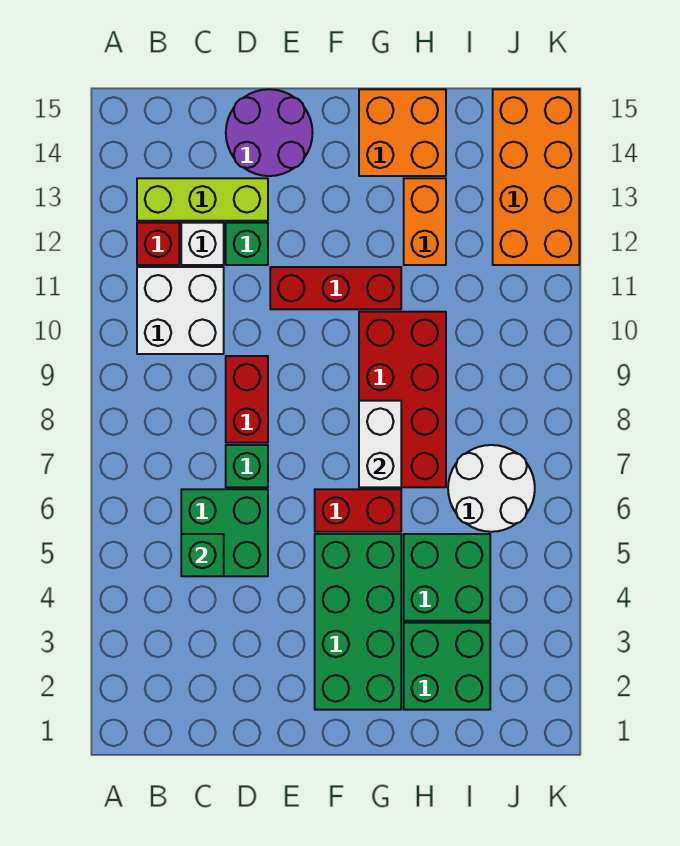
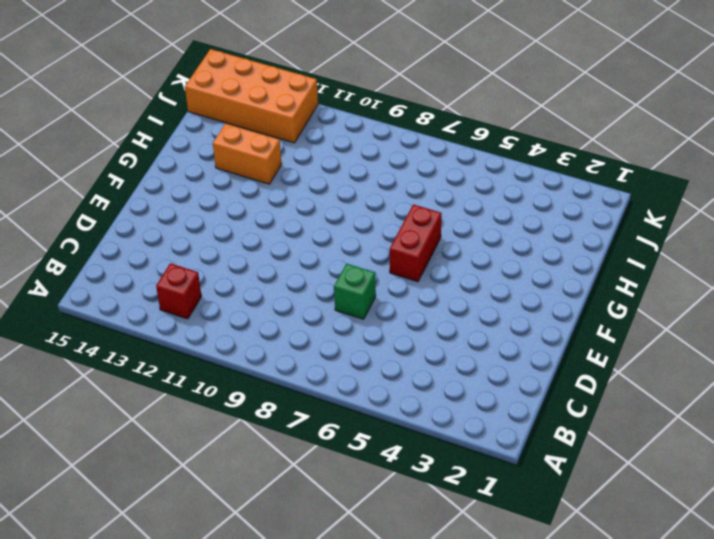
none -> white brick B10:C11 level 1
none -> lime brick B13:D13 level 1
none -> green brick C5:D6 level 1

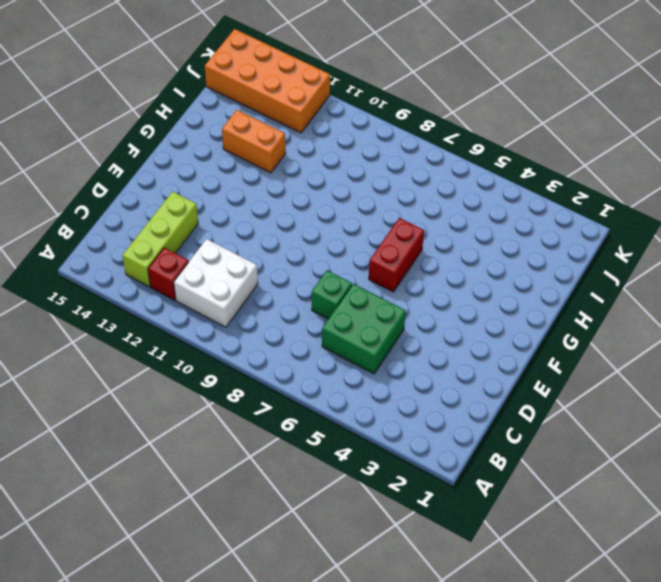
none -> white brick C12 level 1
none -> red brick D8:D9 level 1
none -> green brick D12 level 1

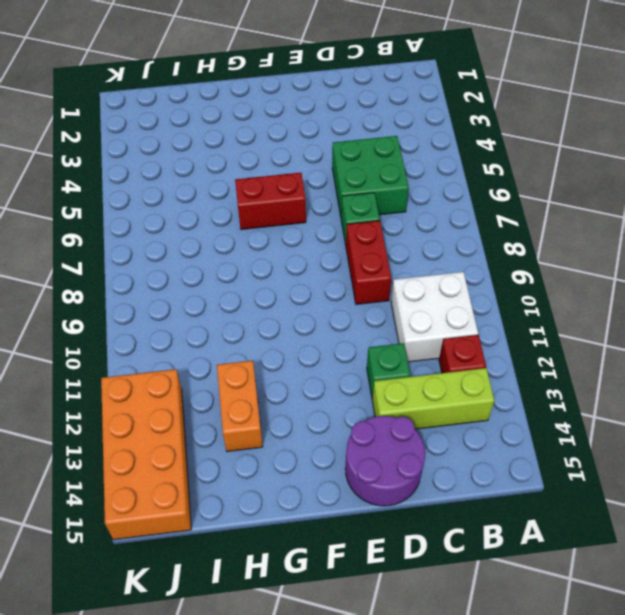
none -> white brick C12 level 1
none -> red brick E11:G11 level 1
none -> green brick F2:G5 level 1

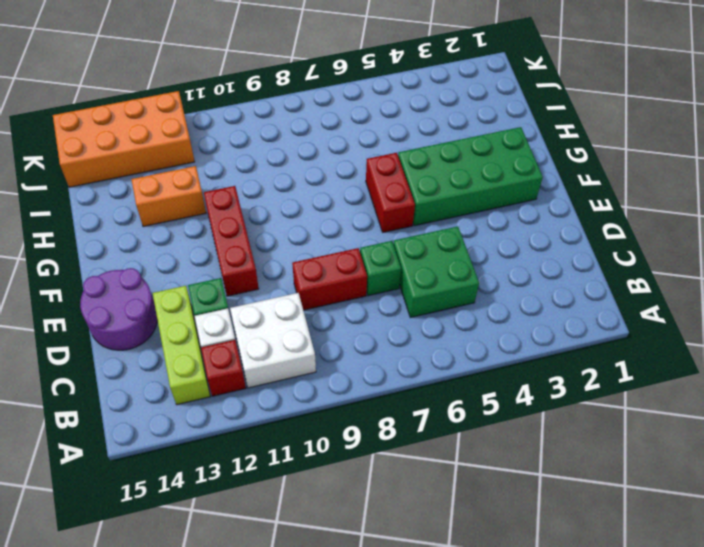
none -> red brick G7:H10 level 1
none -> orange brick G14:H15 level 1
none -> green brick H2:I3 level 1

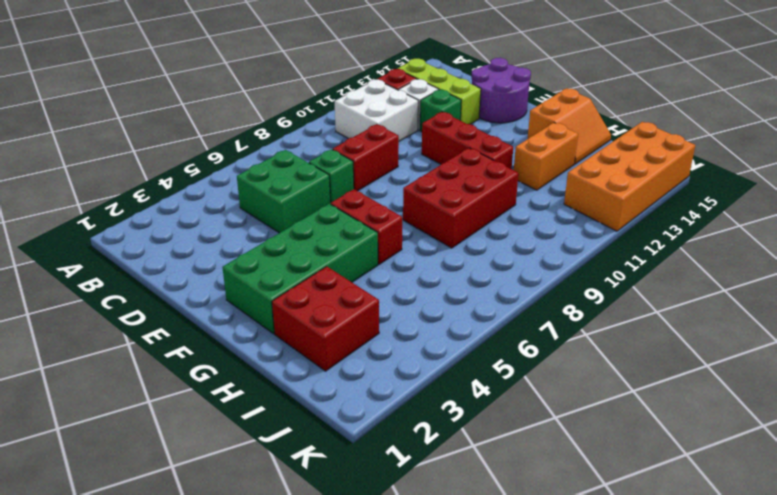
red brick G8:H10 level 1 -> red brick G7:H10 level 1
orange slope G14:H15 level 1 top G -> orange brick G14:H15 level 1
red brick H2:I3 level 1 -> green brick H2:I3 level 1
none -> green brick H4:I5 level 1
none -> white round brick I6:J7 level 1
none -> green brick C5 level 2

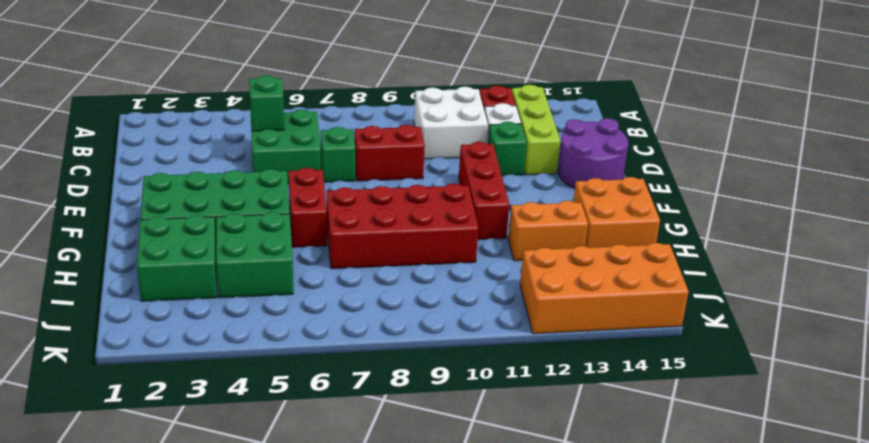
none -> white round brick I6:J7 level 1
none -> white brick G7:G8 level 2

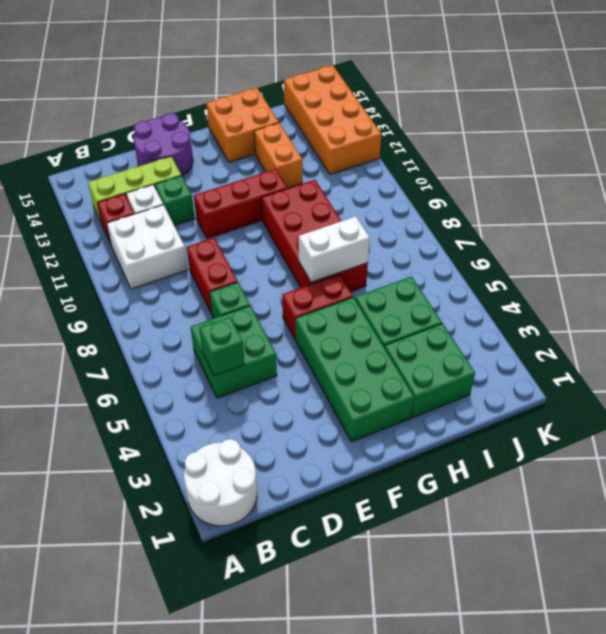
white round brick A1:B2 level 1 -> white round brick I6:J7 level 1
white brick G7:H7 level 2 -> white brick G7:G8 level 2

